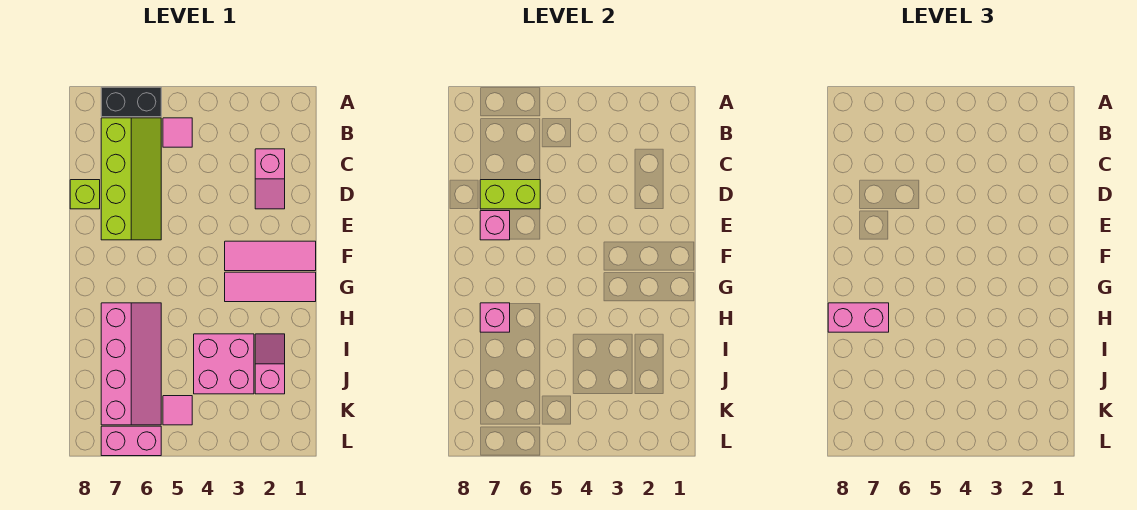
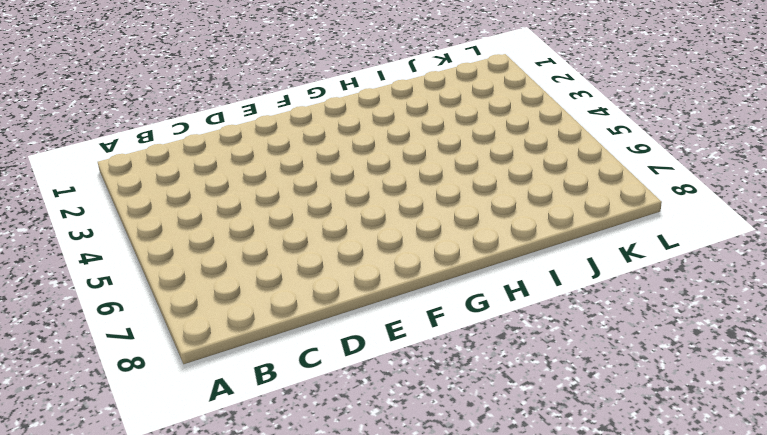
none -> black brick A6:A7 level 1
none -> pink tile B5 level 1
none -> lime slope B6:E7 level 1 top 7

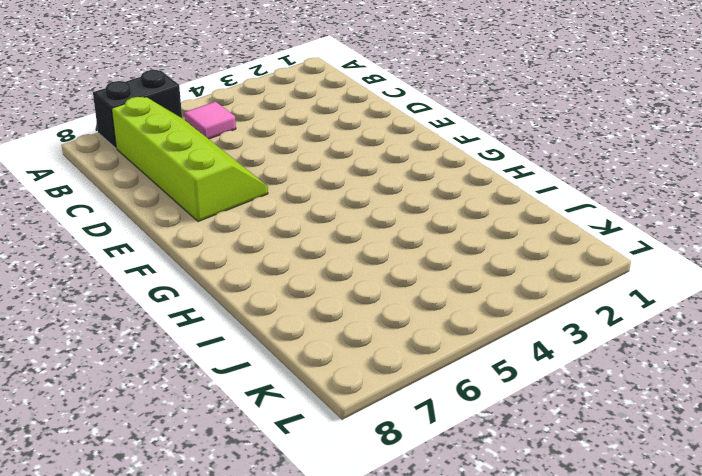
none -> pink slope C2:D2 level 1 top C
none -> lime brick D8 level 1
none -> pink tile F1:F3 level 1

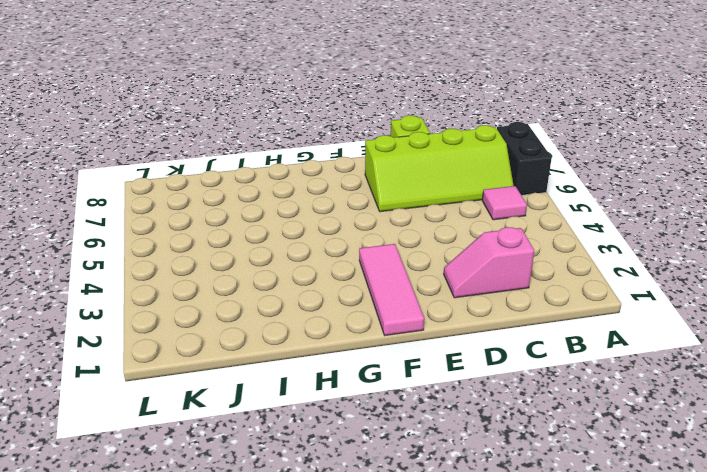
none -> pink tile G1:G3 level 1
none -> pink slope H6:K7 level 1 top 7
none -> pink slope I2:J2 level 1 top J

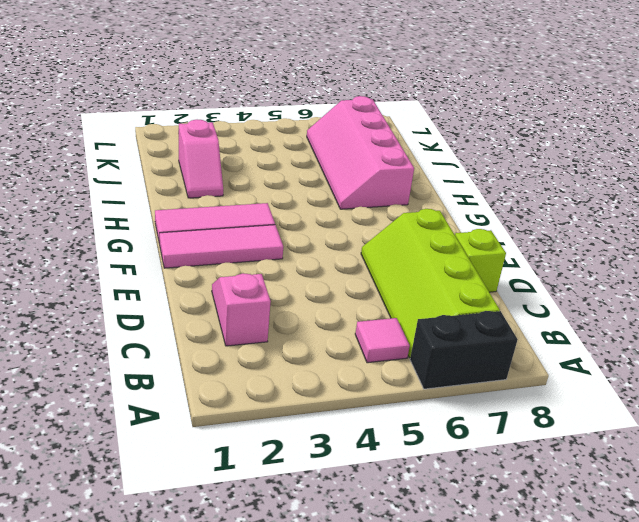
none -> pink brick I3:J4 level 1
none -> pink tile K5 level 1
none -> pink brick L6:L7 level 1

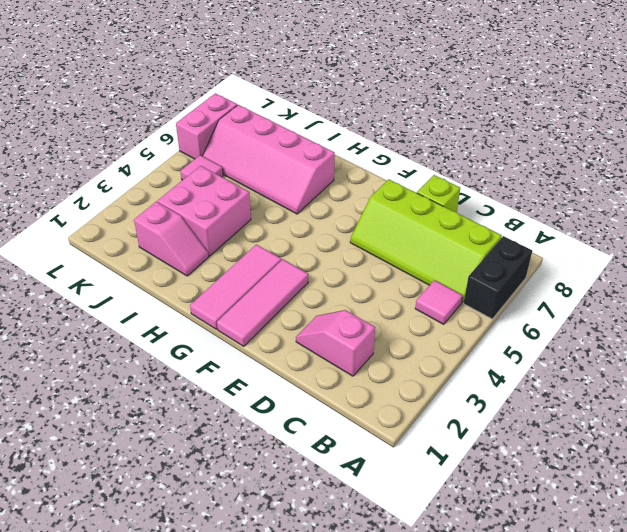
none -> lime brick D6:D7 level 2
none -> pink brick E7 level 2
none -> pink brick H7 level 2

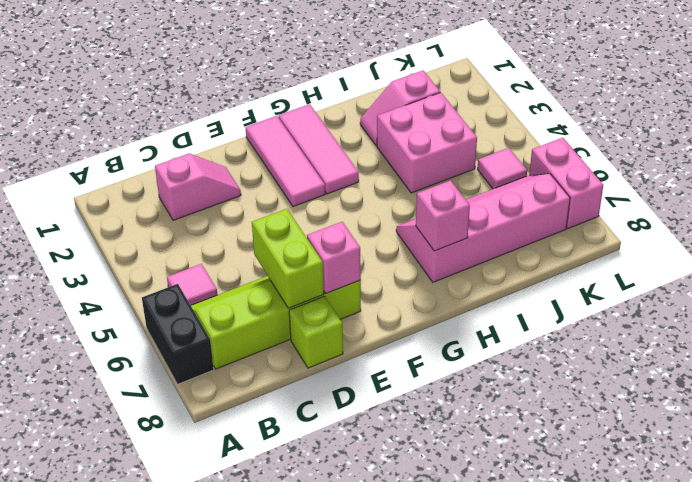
none -> pink brick H7:H8 level 3

